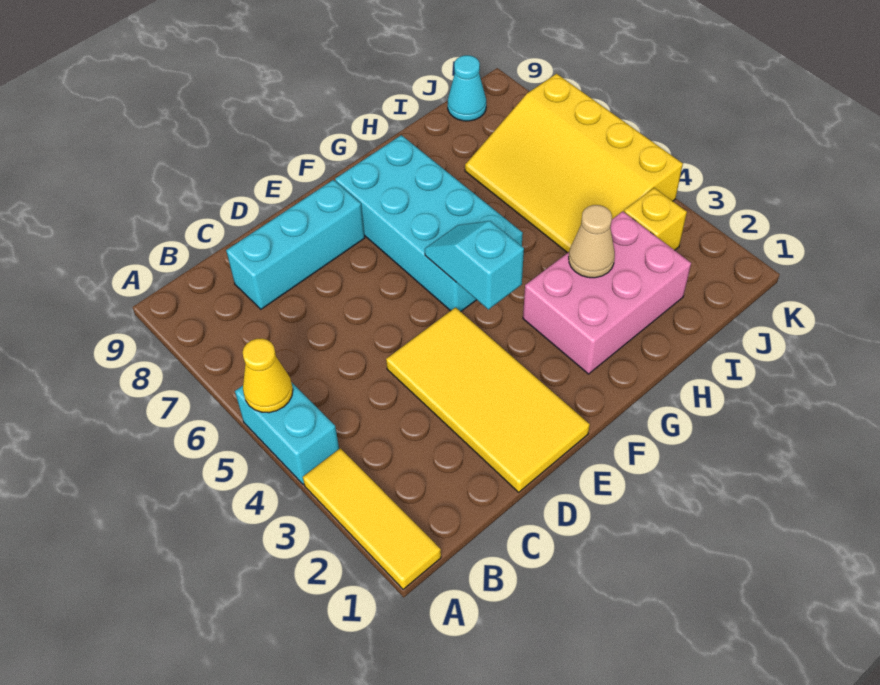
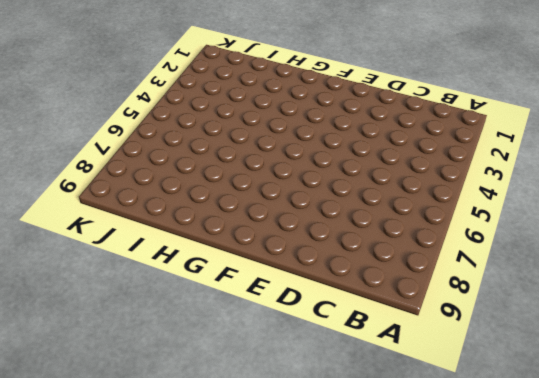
none -> yellow tile A1:A3 level 1
none -> cyan brick A4:A5 level 1
none -> cyan brick C8:E8 level 1

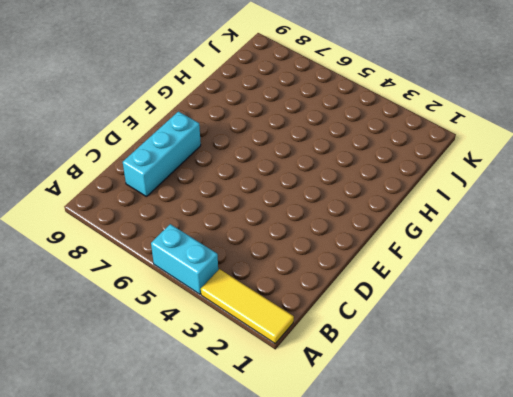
none -> yellow tile D1:E4 level 1
none -> cyan brick F5:G8 level 1
none -> pink brick G2:I3 level 1

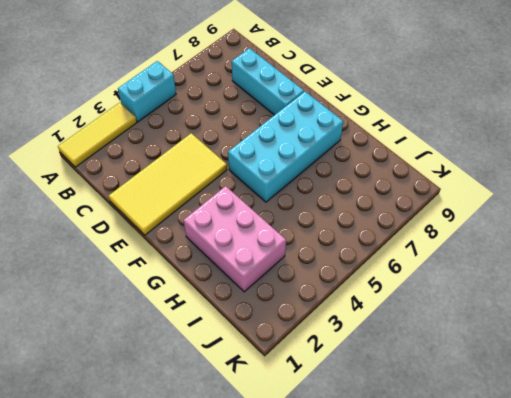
none -> yellow slope I4:K7 level 1 top K
none -> yellow brick J3 level 1
none -> cyan cone J9 level 1

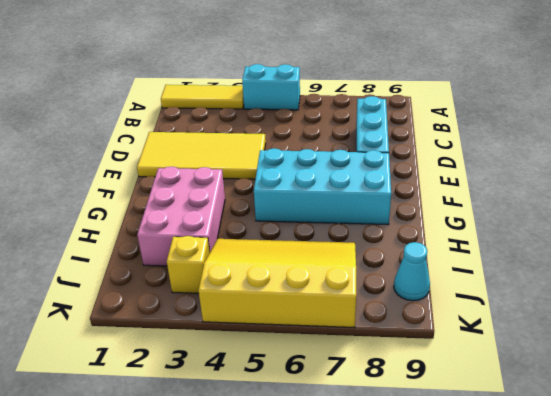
none -> yellow cone A5 level 2
none -> cyan slope F4:F5 level 2 top 4
none -> tan cone H3 level 2

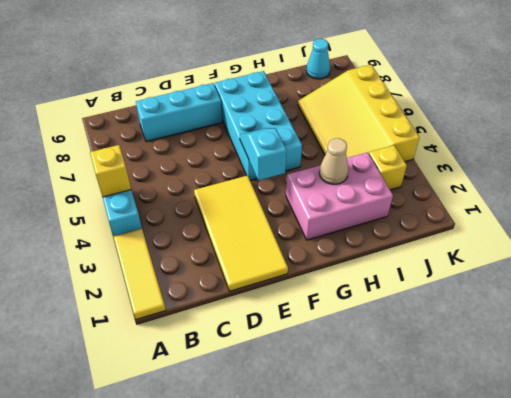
yellow brick A5 level 2 -> yellow cone A5 level 2

